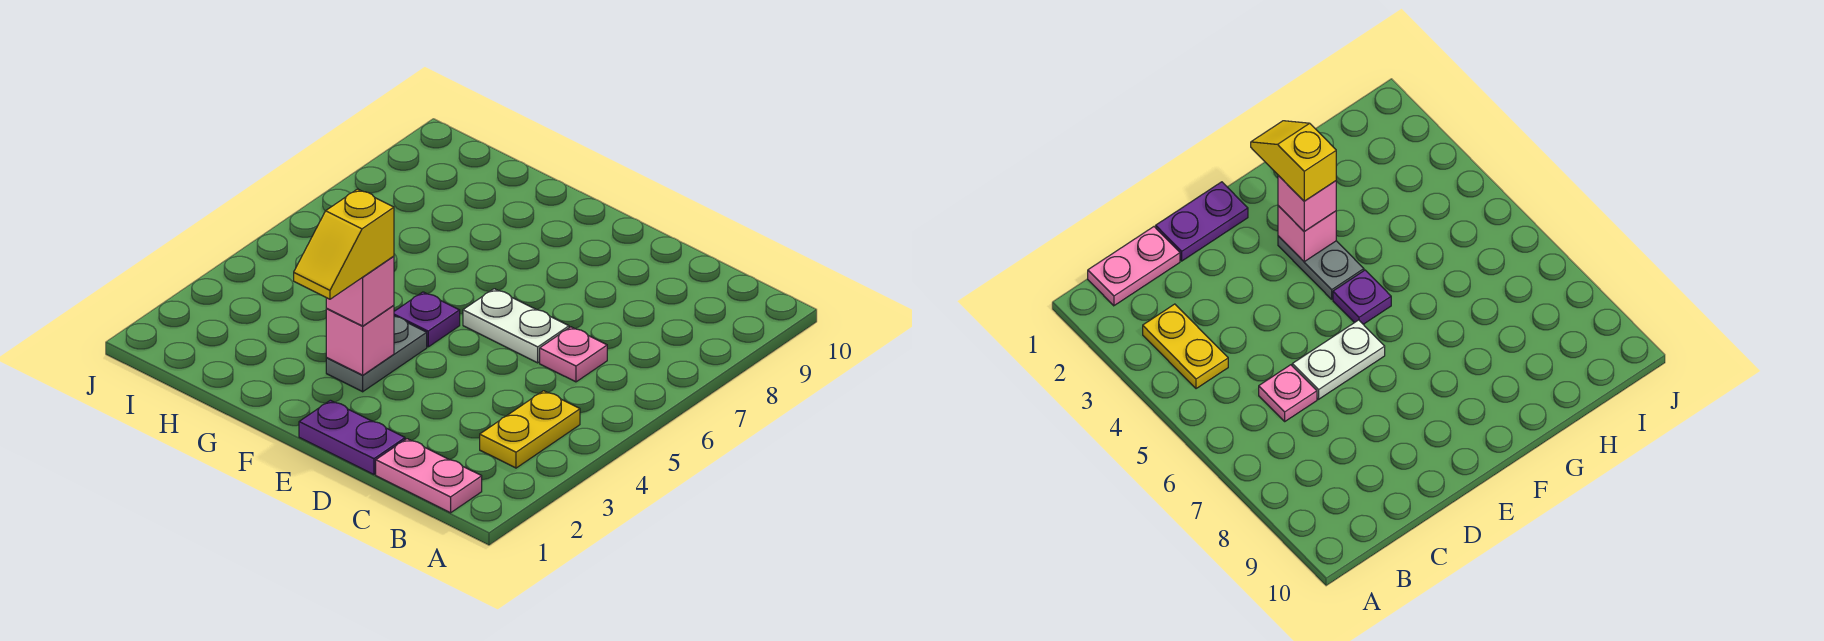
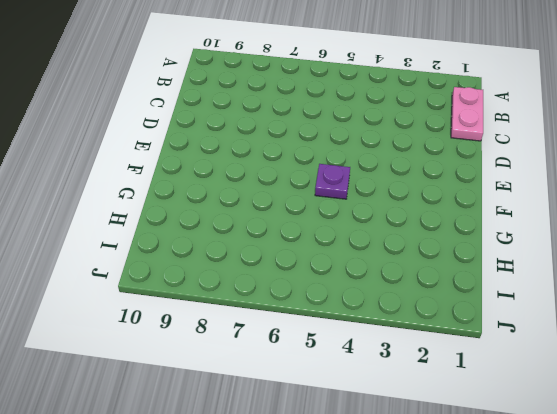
none -> yellow plate B3:B4 level 1
none -> pink plate C6 level 1

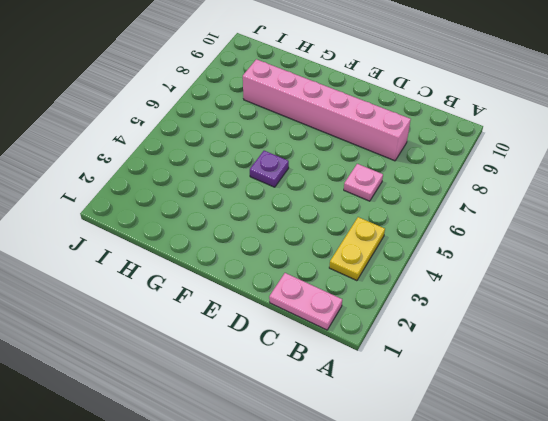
pink brick C8:H8 level 1 -> none
none -> purple plate D1:E1 level 1
none -> white plate D6:E6 level 1

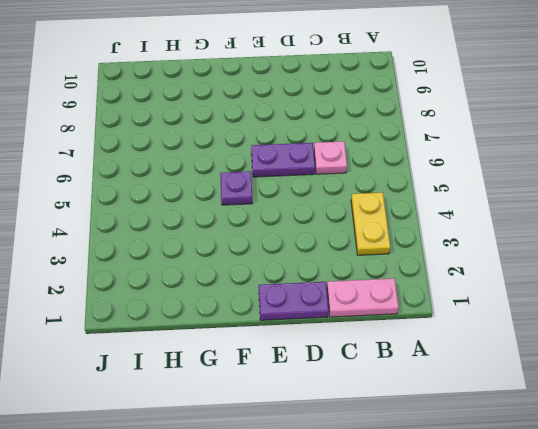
purple plate D6:E6 level 1 -> white plate D6:E6 level 1
none -> grey plate F3:F4 level 1
none -> pink brick F3 level 2

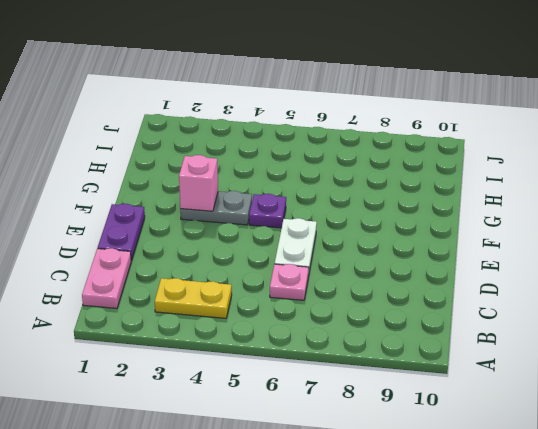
none -> pink brick F3 level 3
none -> yellow slope F2:F3 level 4 top 3

